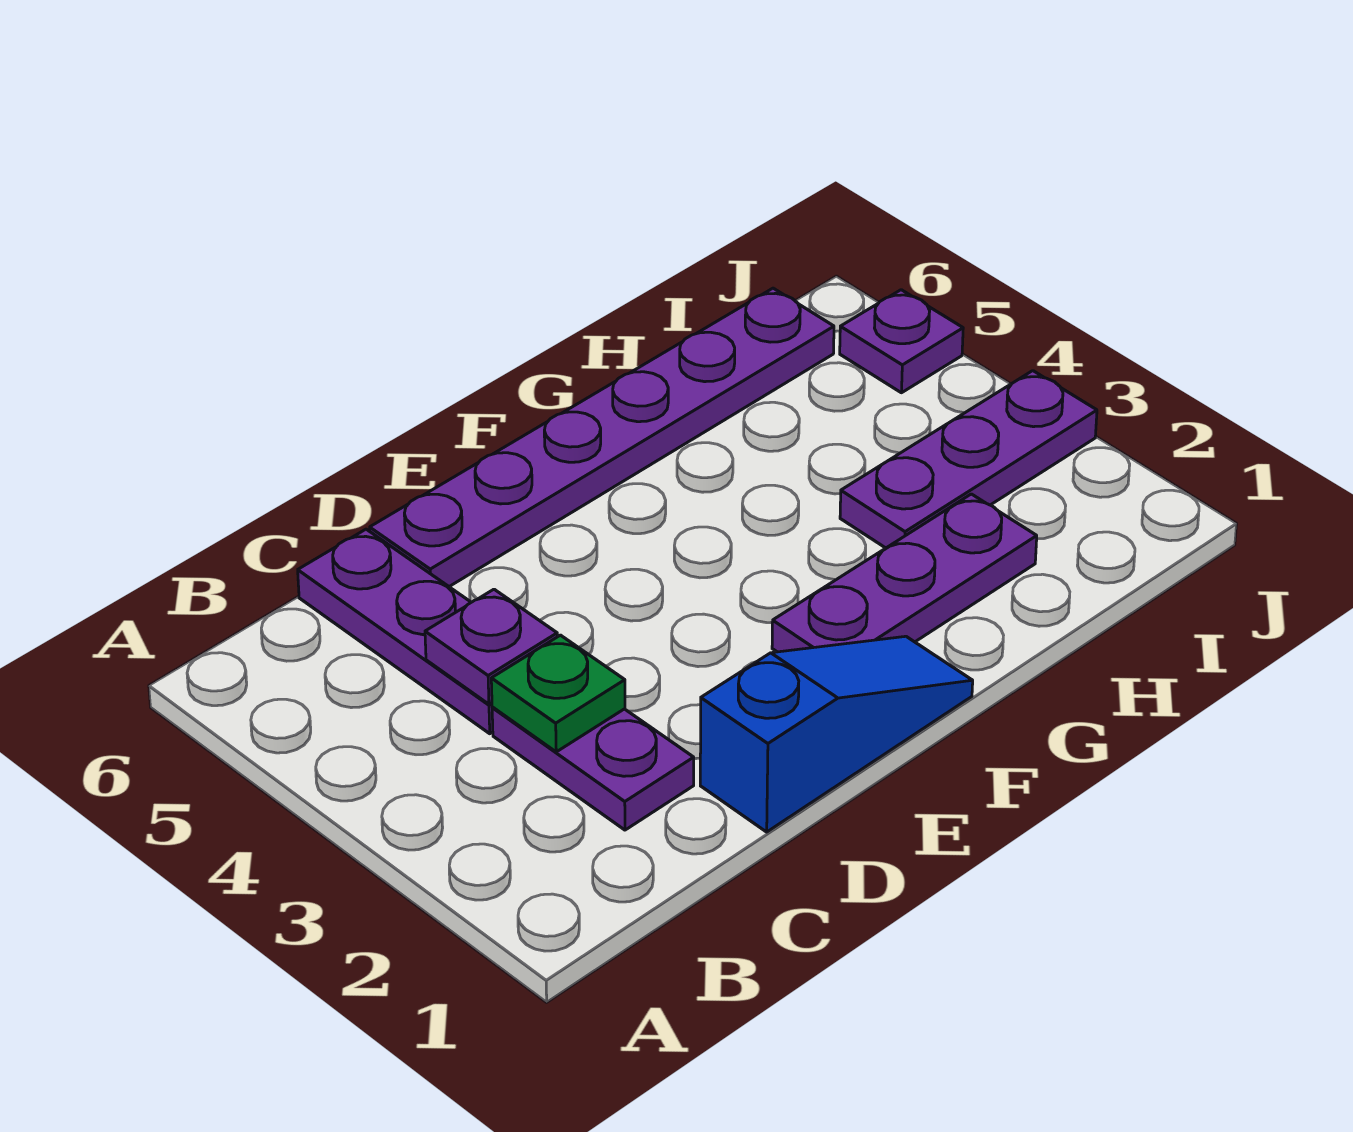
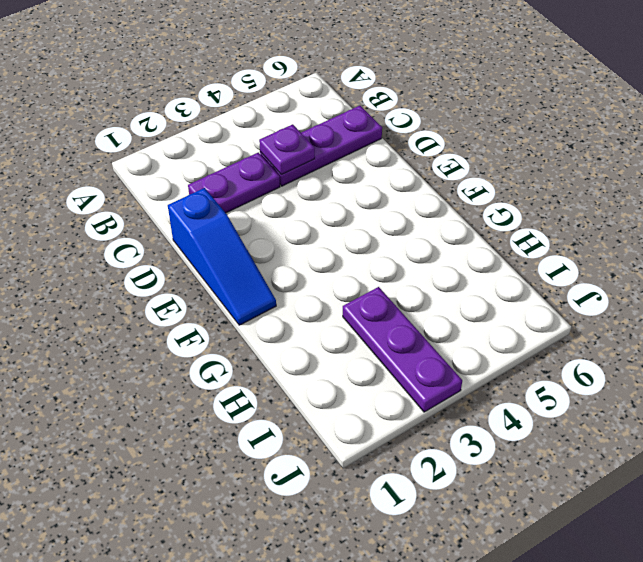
none -> purple plate D6:I6 level 1
none -> purple plate F2:H2 level 1

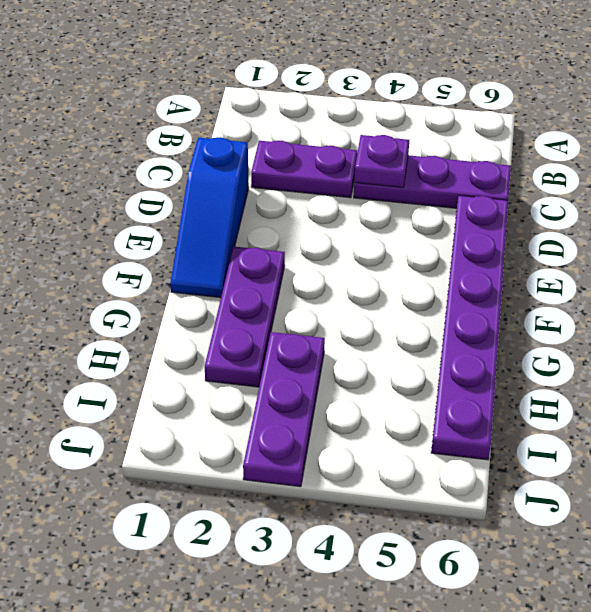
none -> purple plate J5 level 1
none -> green plate C3 level 2

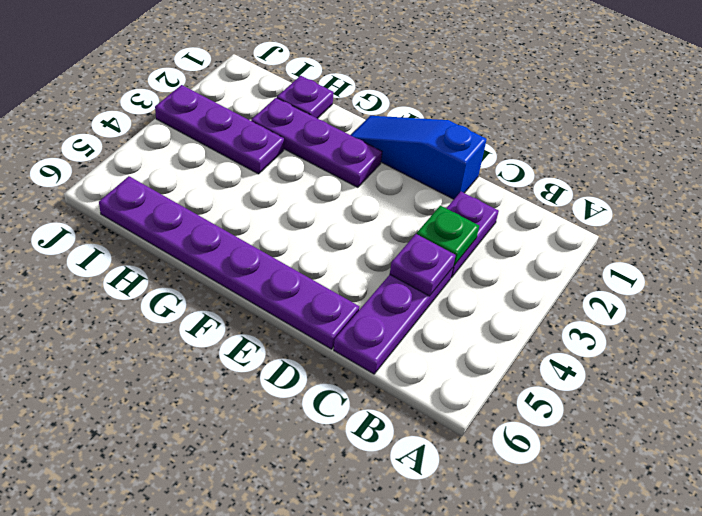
purple plate H1 level 1 -> purple plate J5 level 1

